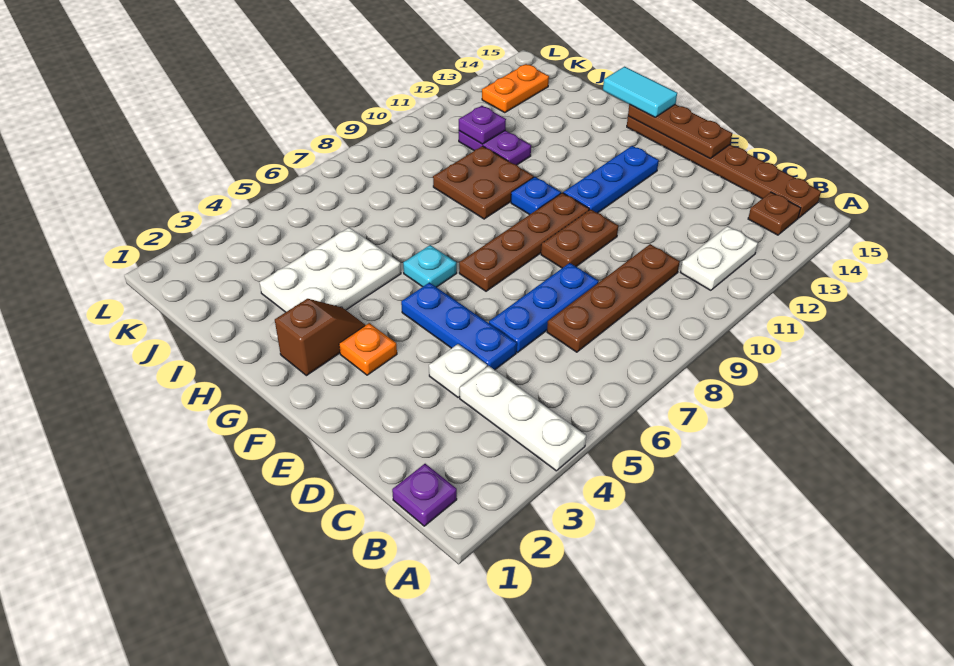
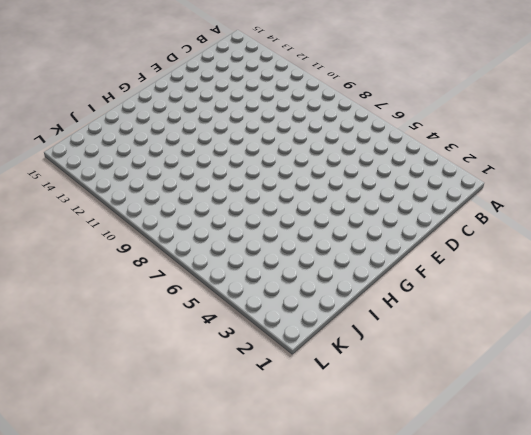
none -> white plate A4:C4 level 1
none -> purple plate B1 level 1
none -> white plate B11:B12 level 1

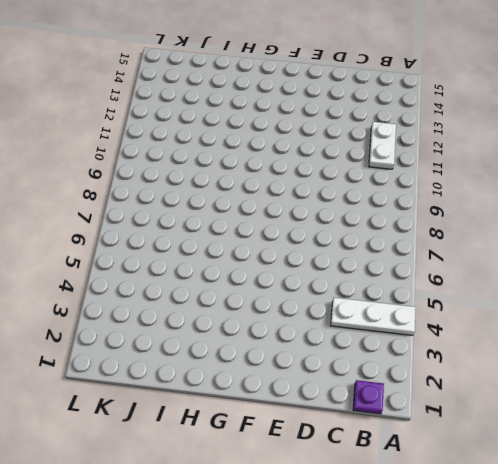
none -> brown plate B14 level 1
none -> brown plate B15:G15 level 1
none -> brown plate C7:C10 level 1

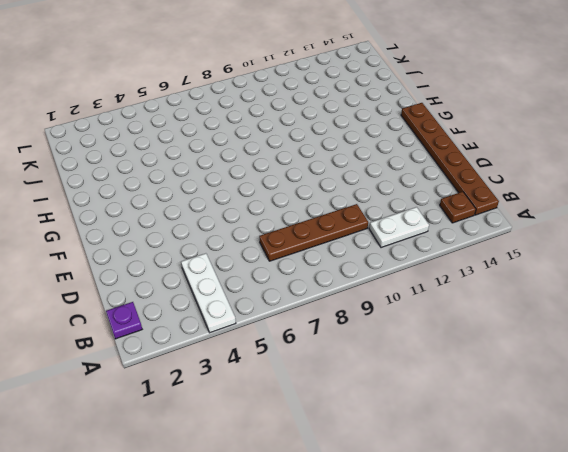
none -> white plate D4 level 1
none -> blue plate D5:F5 level 1
none -> blue plate D6:D8 level 1

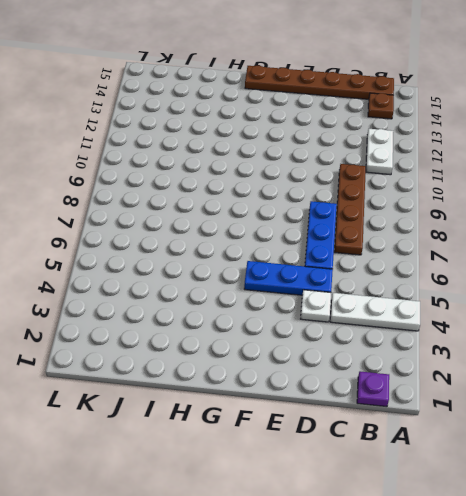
none -> brown plate E9:E10 level 1
none -> orange plate F3 level 1
none -> brown plate F7:F10 level 1

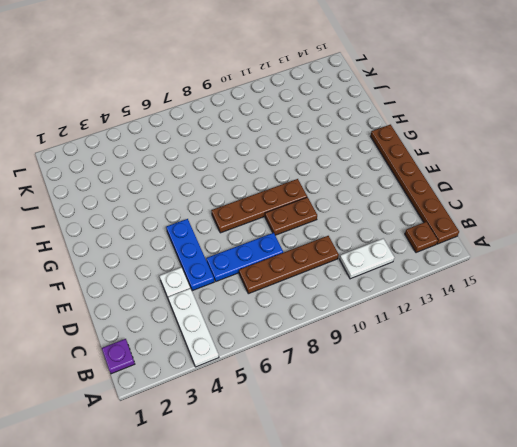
none -> orange plate F3 level 1
none -> blue plate F11:F13 level 1
none -> brown slope G2:G3 level 1 top 2

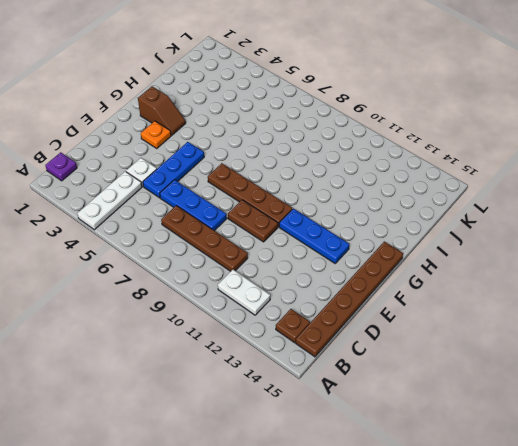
none -> cyan plate G6 level 1
none -> blue plate G10 level 1
none -> white plate H3:I5 level 1

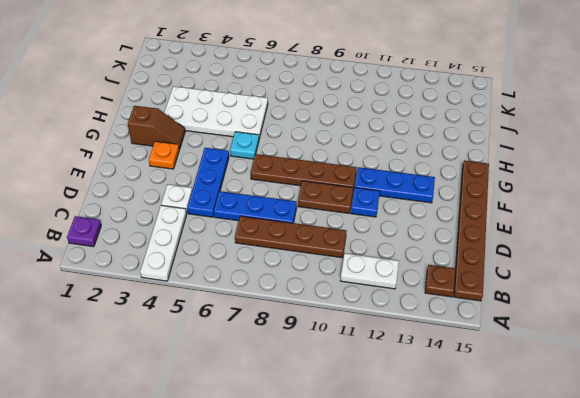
blue plate E11 level 1 -> blue plate G10 level 1
white plate H3:I6 level 1 -> white plate H3:I5 level 1
none -> brown plate H9:I10 level 1
none -> purple plate I11:J11 level 1
none -> orange plate K13:K14 level 1

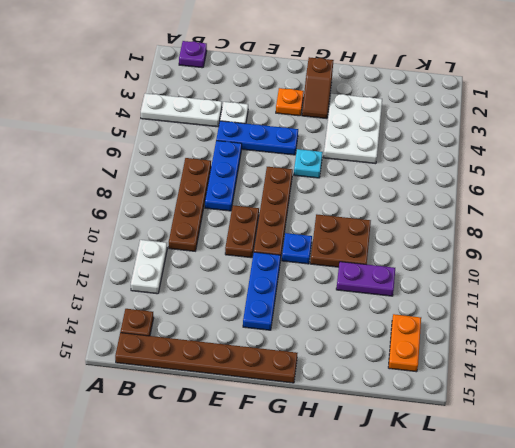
none -> brown plate E15:G15 level 2
none -> purple plate J11 level 2
none -> cyan tile G15:H15 level 3

